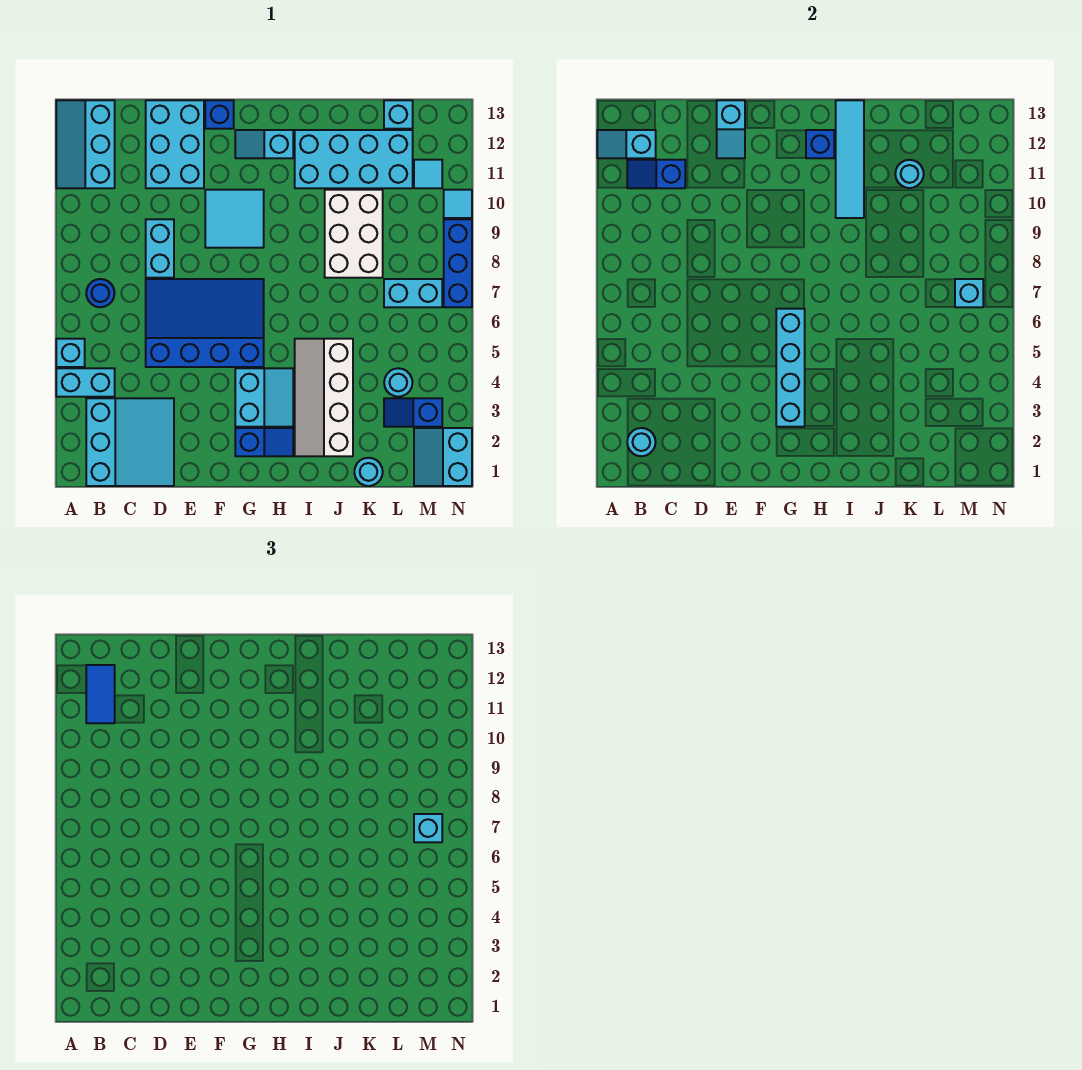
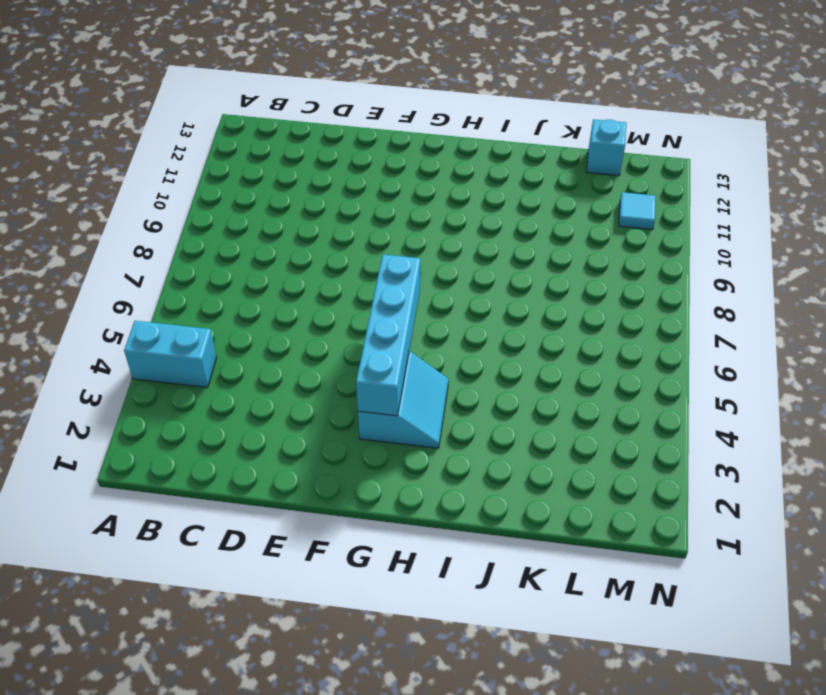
none -> cyan brick A5 level 1
none -> cyan slope A11:B13 level 1 top B
none -> cyan slope B1:D3 level 1 top B
none -> blue round brick B7 level 1

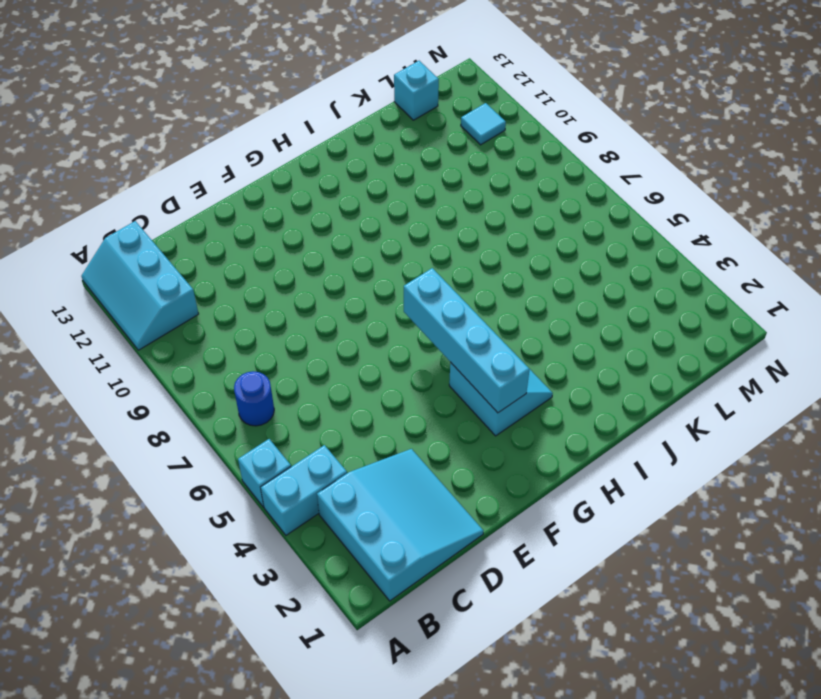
none -> blue slope D5:G7 level 1 top 5
none -> cyan brick D8:D9 level 1
none -> cyan brick D11:E13 level 1
none -> cyan tile F9:G10 level 1

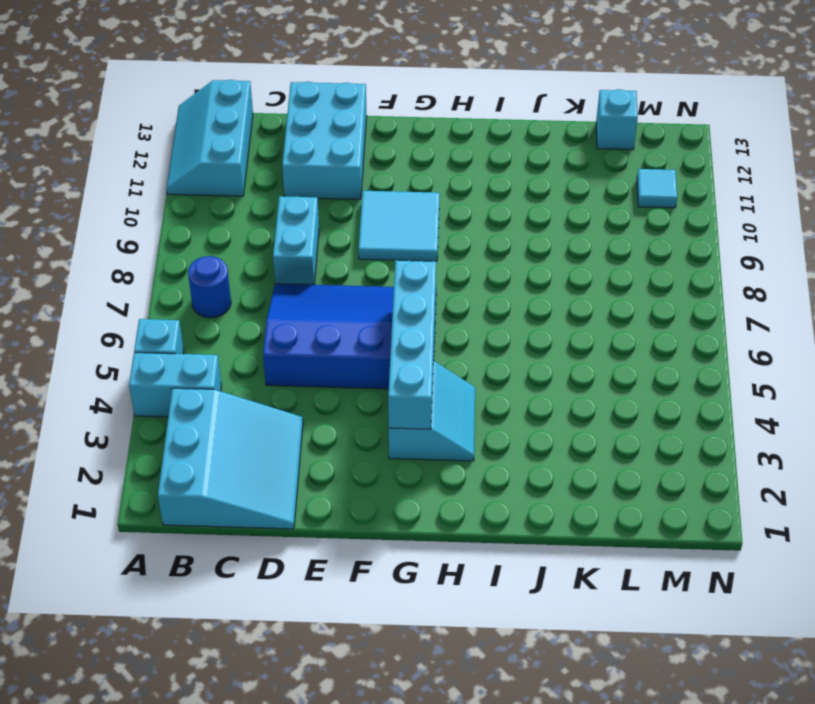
none -> blue brick F13 level 1
none -> blue slope G2:H2 level 1 top G
none -> cyan slope G12:H12 level 1 top H
none -> white slope I2:J5 level 1 top J

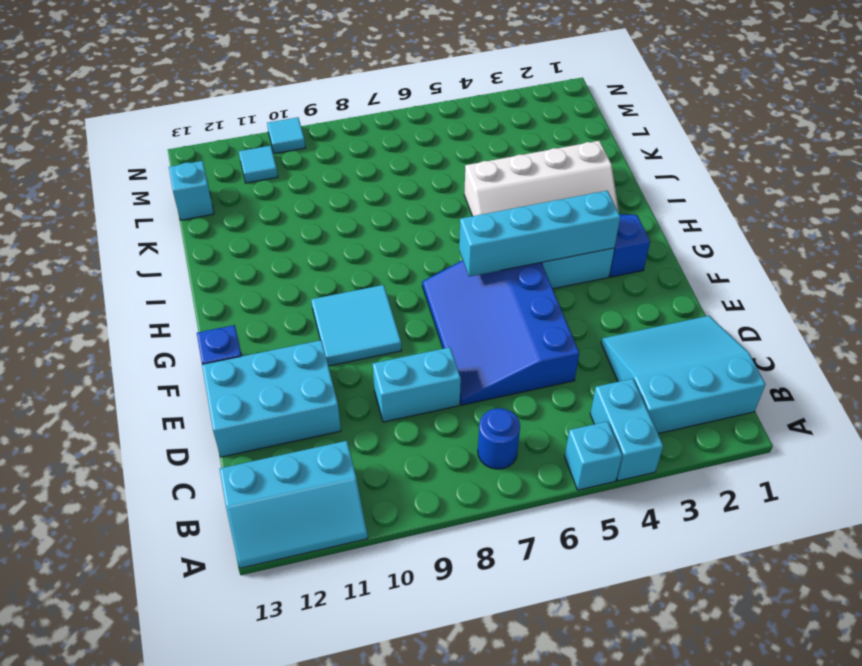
none -> cyan slope G12:H12 level 1 top H
none -> cyan brick I11:L12 level 1
none -> white brick J8:K10 level 1
none -> cyan round brick K1 level 1

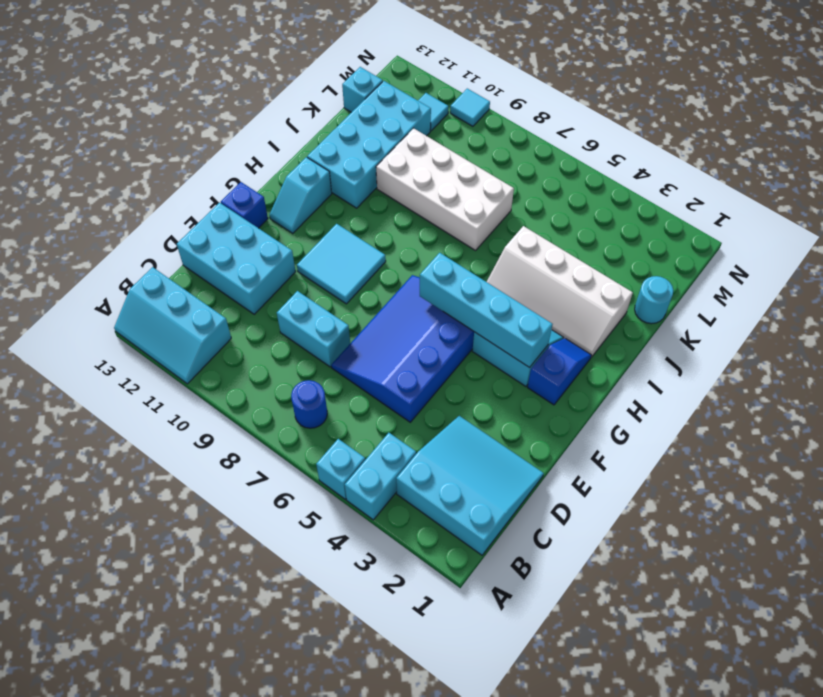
white brick J7:K10 level 1 -> white brick J8:K10 level 1
none -> blue slope L3:M3 level 1 top M
none -> cyan round brick L4 level 1
none -> cyan brick L7:M7 level 1
none -> cyan slope M1:N2 level 1 top N

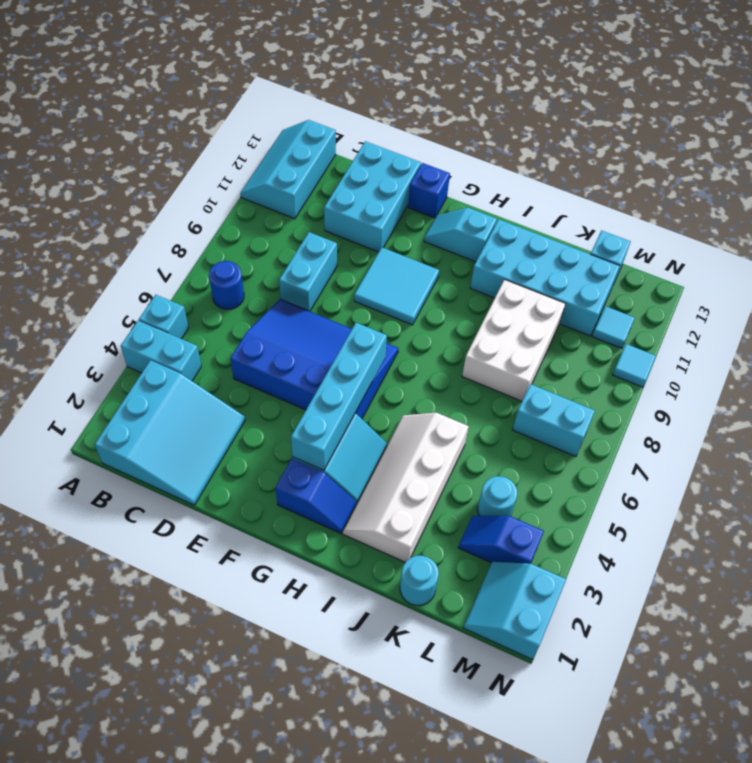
none -> blue brick N7:N9 level 1
none -> cyan slope A12:B12 level 2 top B
none -> cyan round brick B2 level 2
none -> blue slope B11:C11 level 2 top C

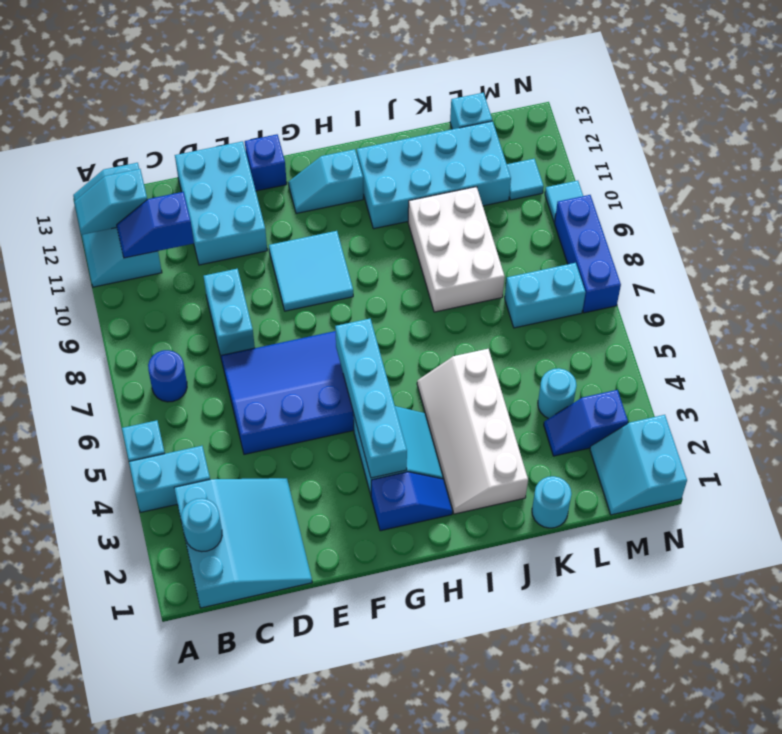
none -> cyan slope E12:E13 level 2 top 13
none -> blue brick H12 level 2
none -> cyan tile I10:I13 level 2
none -> cyan round brick K11 level 2

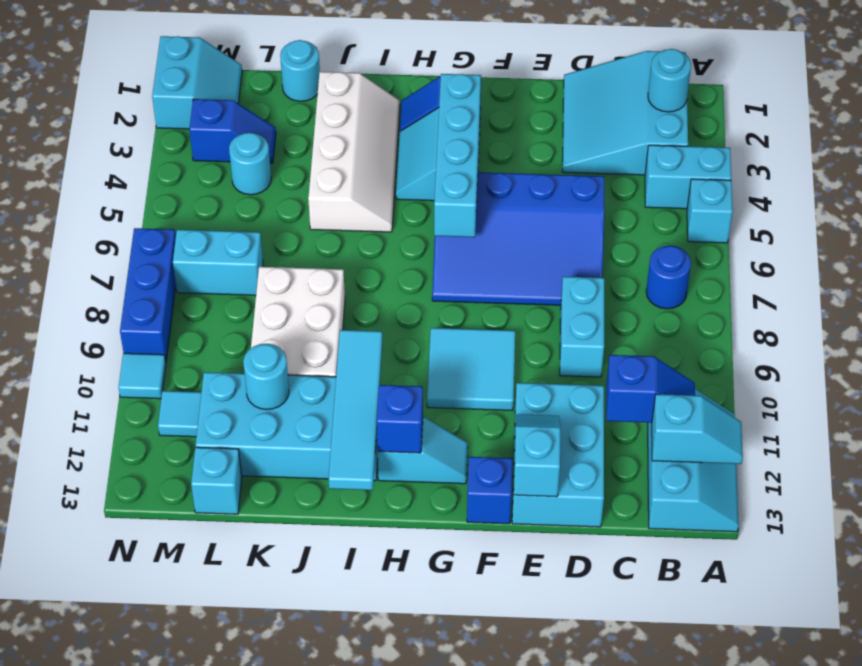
none -> cyan brick M7 level 2
none -> blue tile B11:B12 level 3
none -> cyan brick M7 level 3

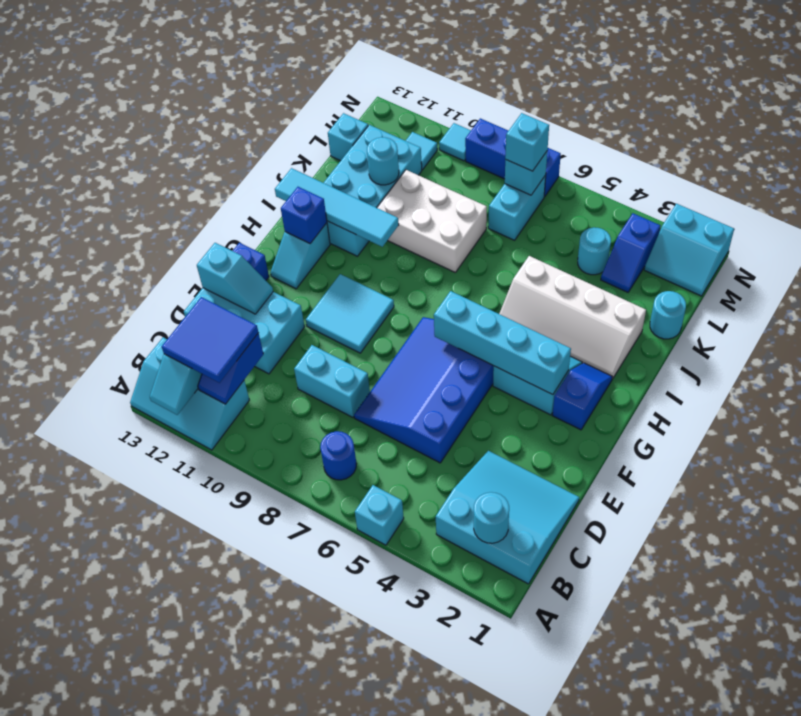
blue tile B11:C12 level 3 -> blue tile B11:B12 level 3
none -> cyan brick A4:B4 level 1

